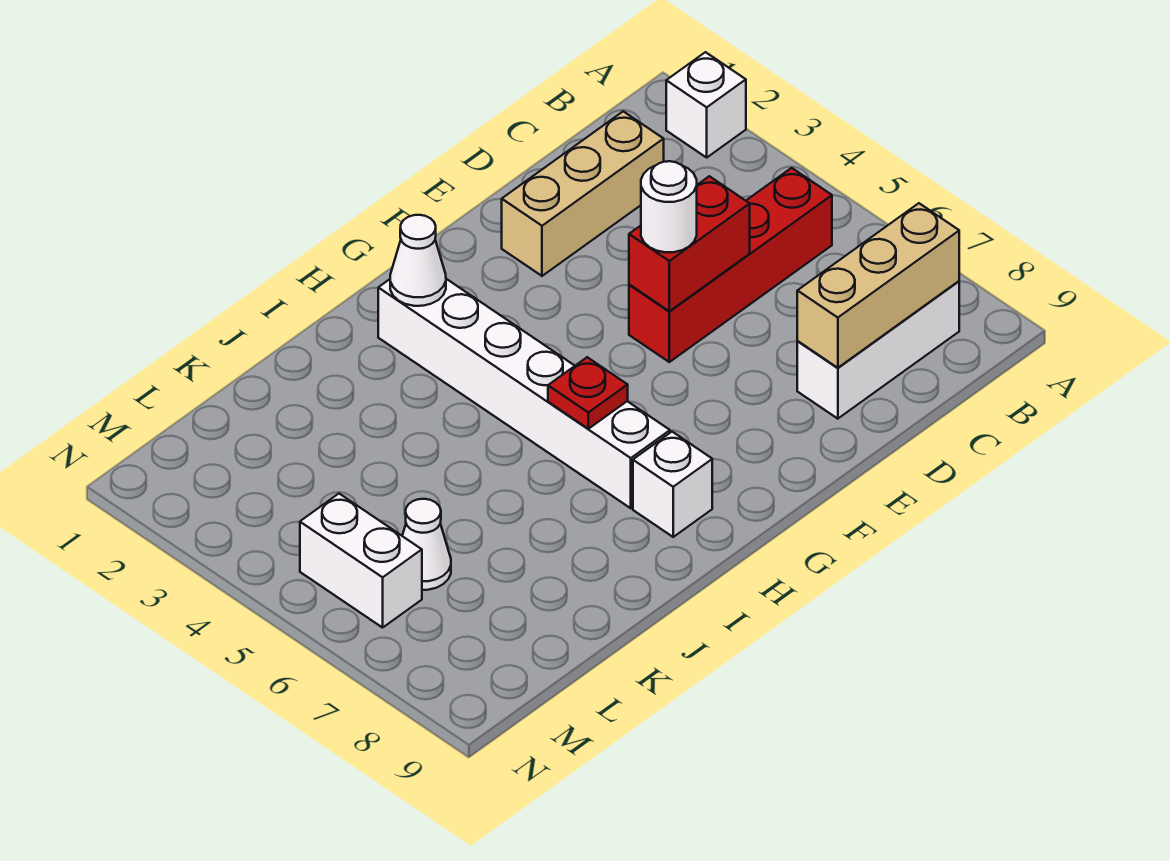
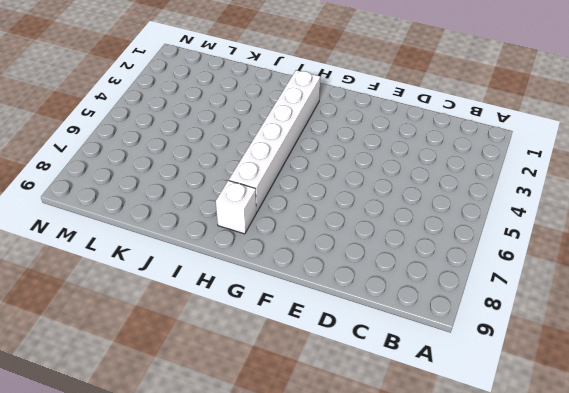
none -> white brick A2 level 1
none -> red brick B5:E5 level 1
none -> white brick B8:D8 level 1

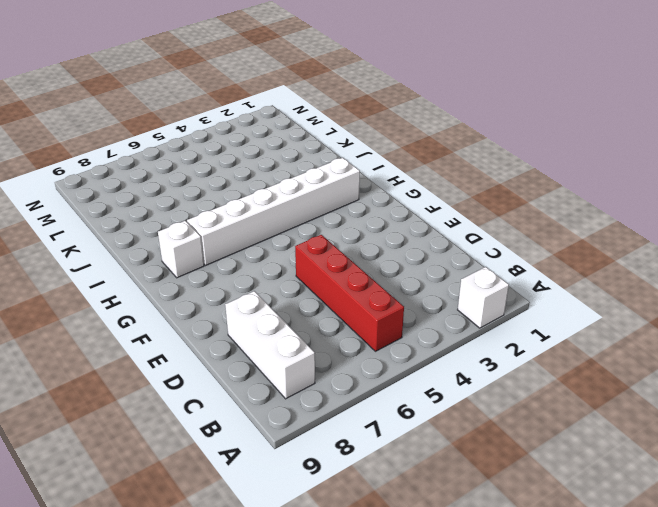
none -> tan brick C2:E2 level 1
none -> white cone L6 level 1
none -> white brick M5:M6 level 1

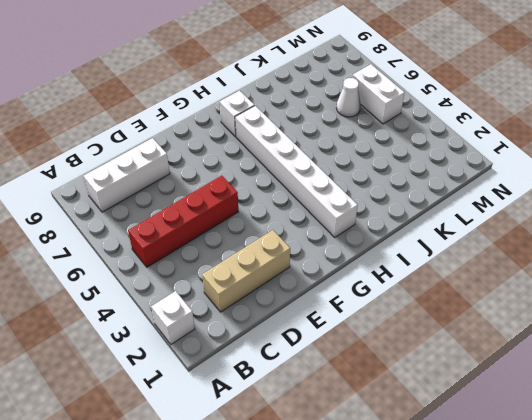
none -> tan brick B8:D8 level 2
none -> red brick D5:E5 level 2
none -> white cone H2 level 2

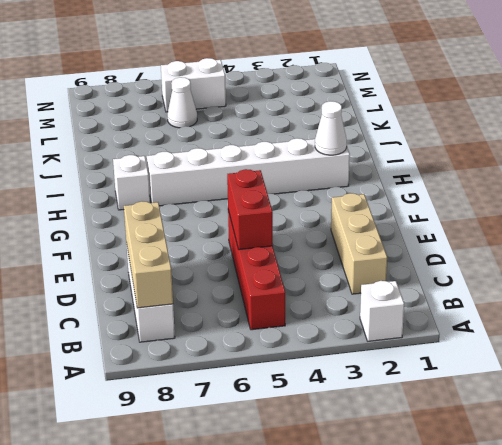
none -> red plate H6 level 2
none -> white round brick E5 level 3

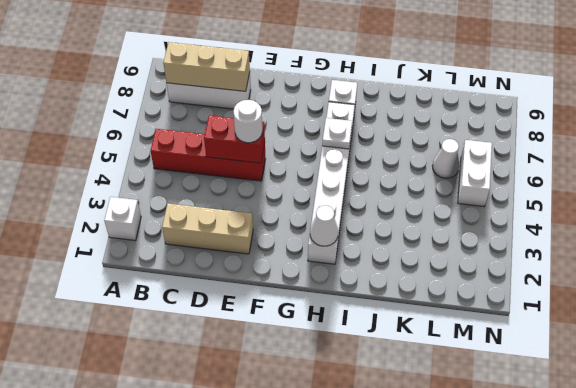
white plate H6 level 2 -> red plate H6 level 2

